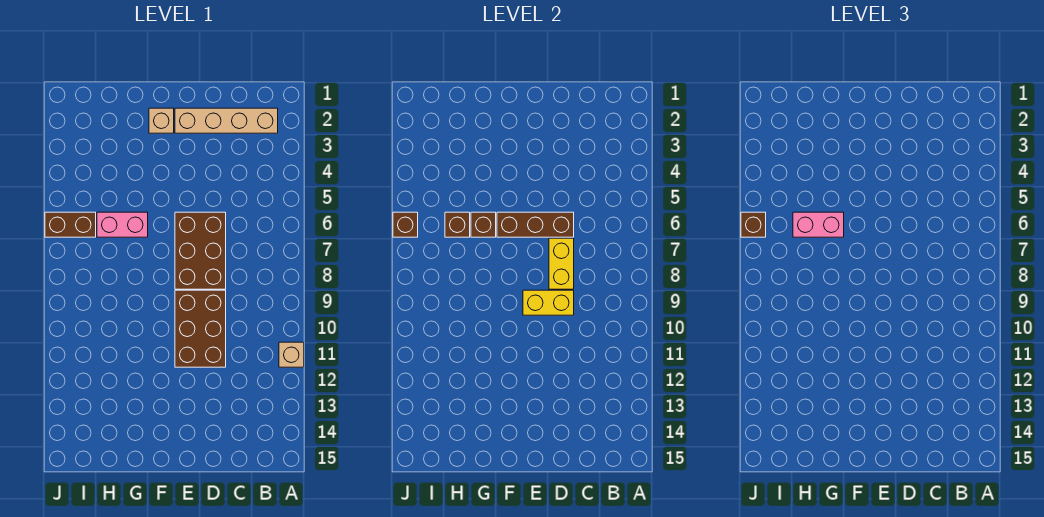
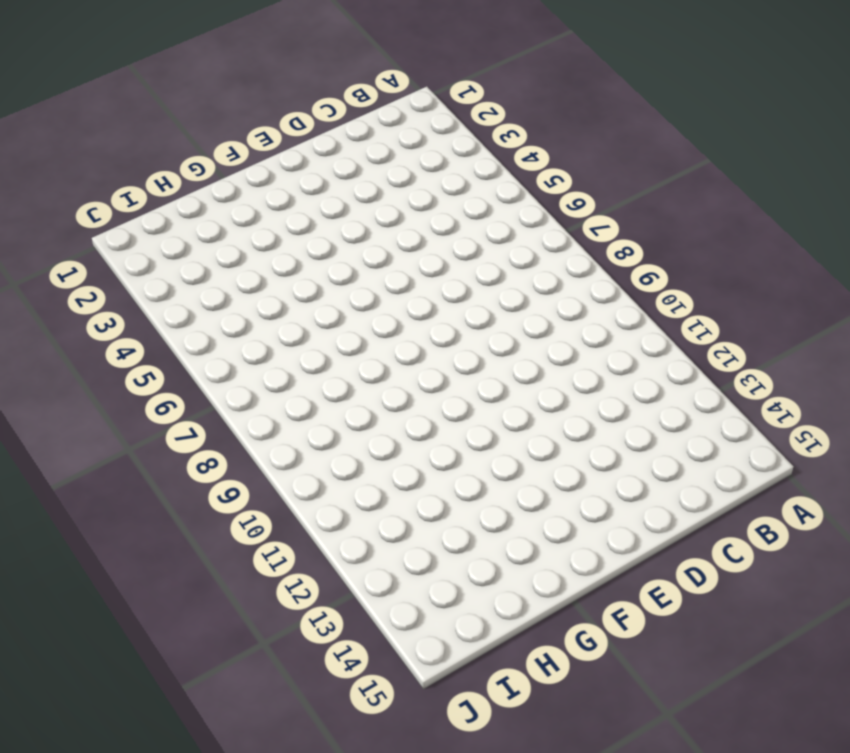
none -> tan brick A11 level 1
none -> tan brick B2:E2 level 1
none -> brown brick D6:E8 level 1

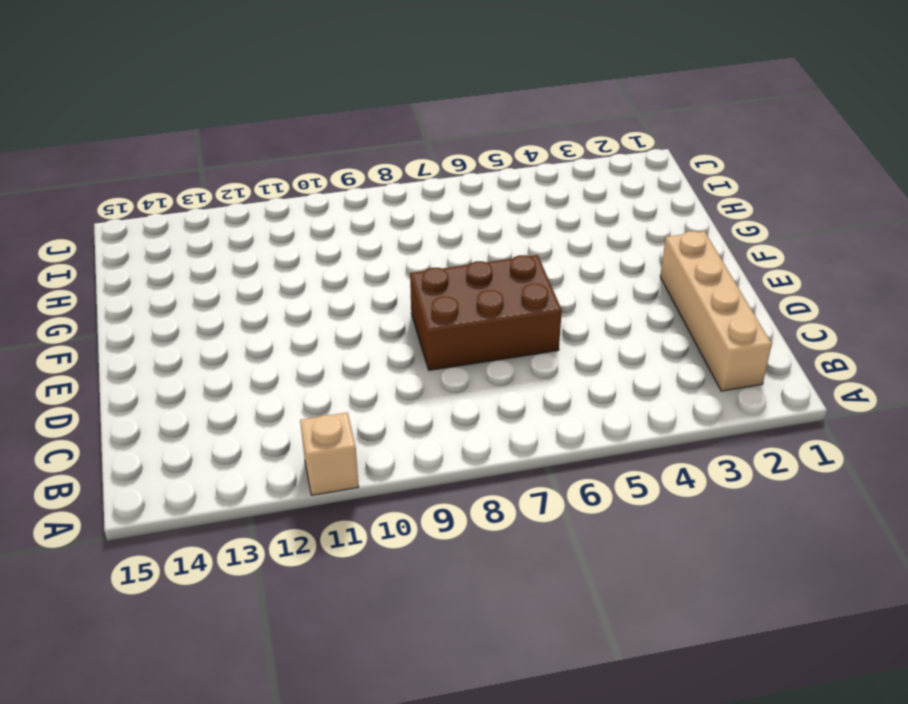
none -> brown brick D9:E11 level 1
none -> tan brick F2 level 1
none -> pink brick G6:H6 level 1

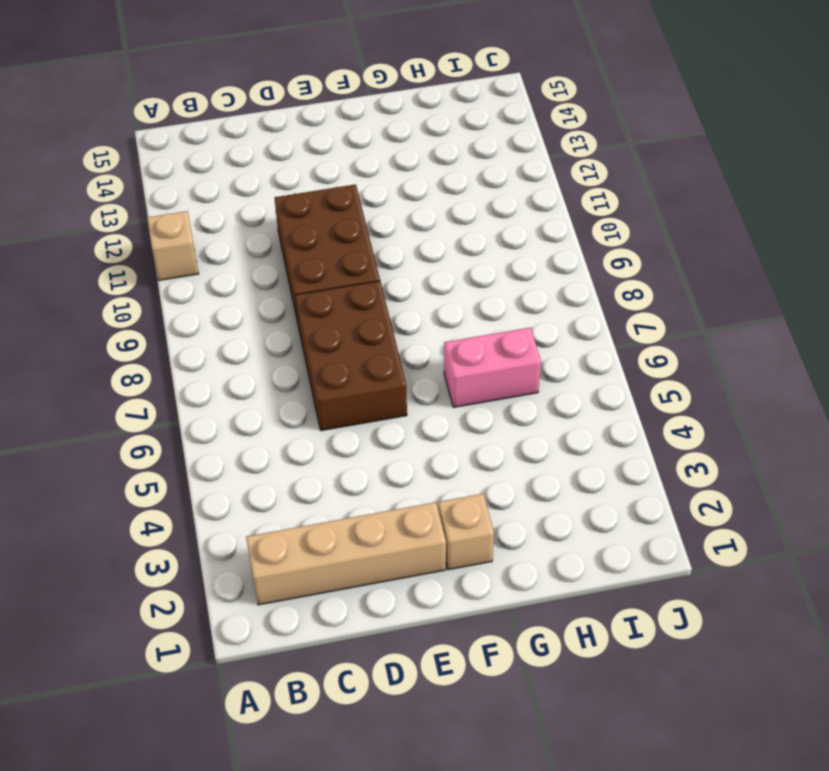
none -> brown brick I6:J6 level 1
none -> brown brick D6:F6 level 2
none -> yellow brick D7:D8 level 2

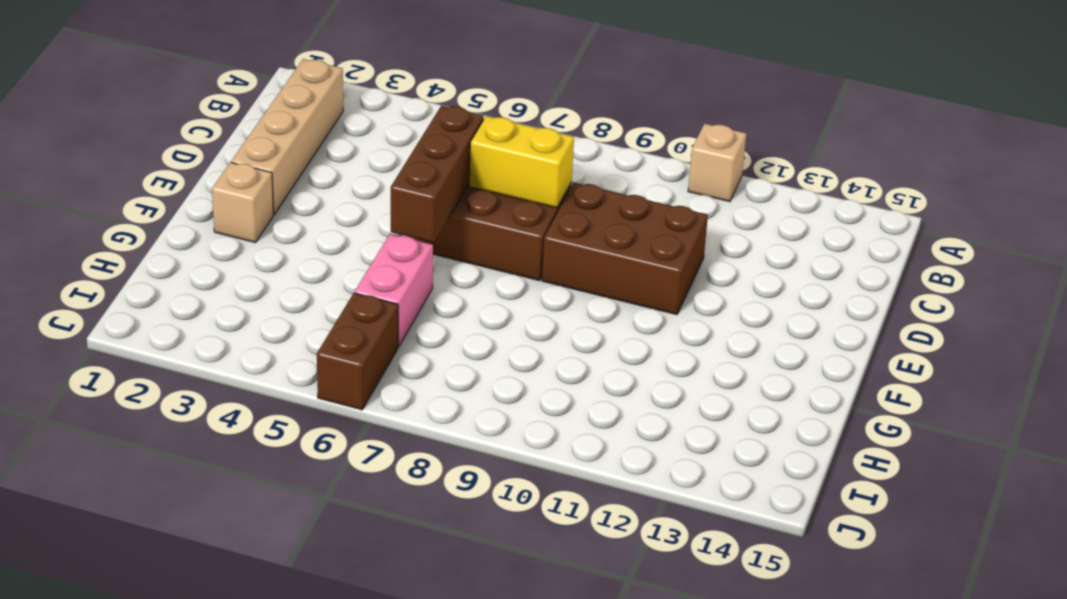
none -> yellow brick D9:E9 level 2
none -> brown brick G6 level 2
none -> brown brick H6 level 2

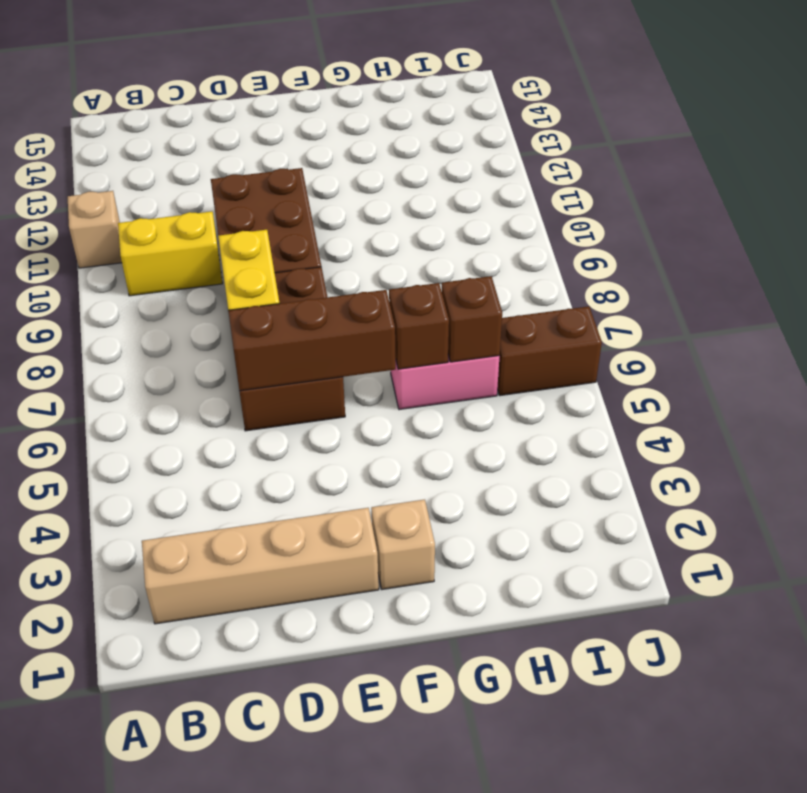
yellow brick B10:C10 level 1 -> yellow brick D9:E9 level 2
none -> brown brick J6 level 2
none -> pink brick G6:H6 level 3
none -> brown brick J6 level 3

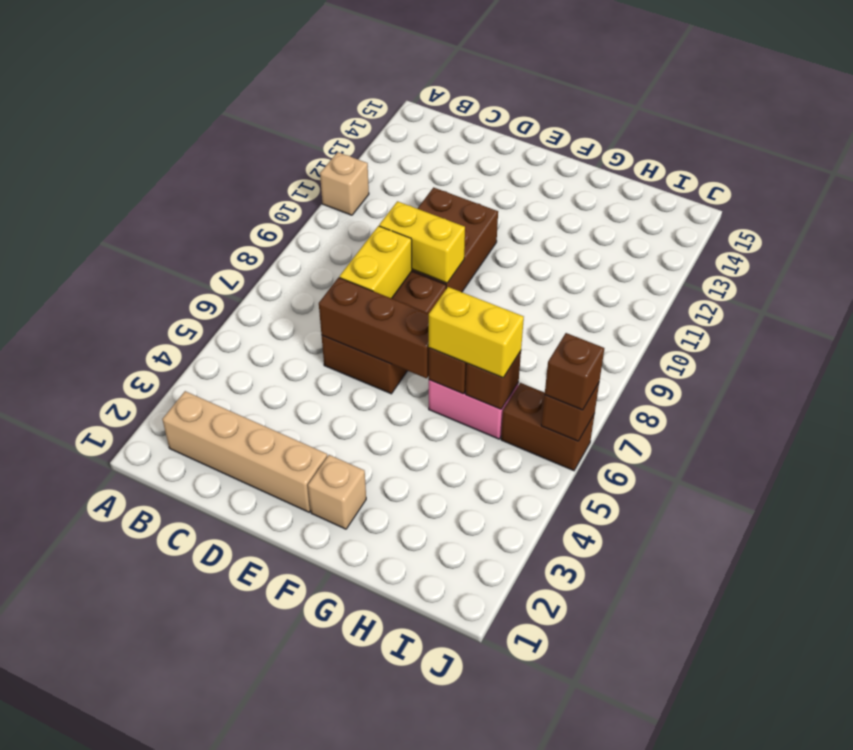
yellow brick G6:H6 level 3 -> pink brick G6:H6 level 3

